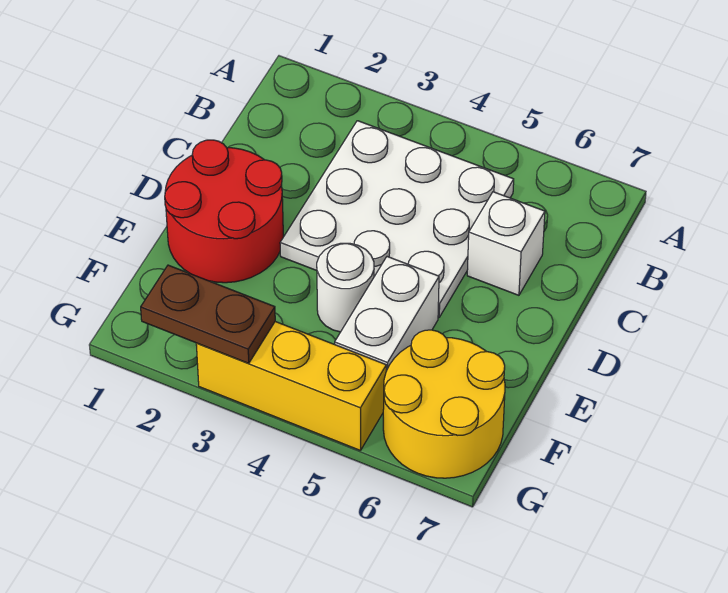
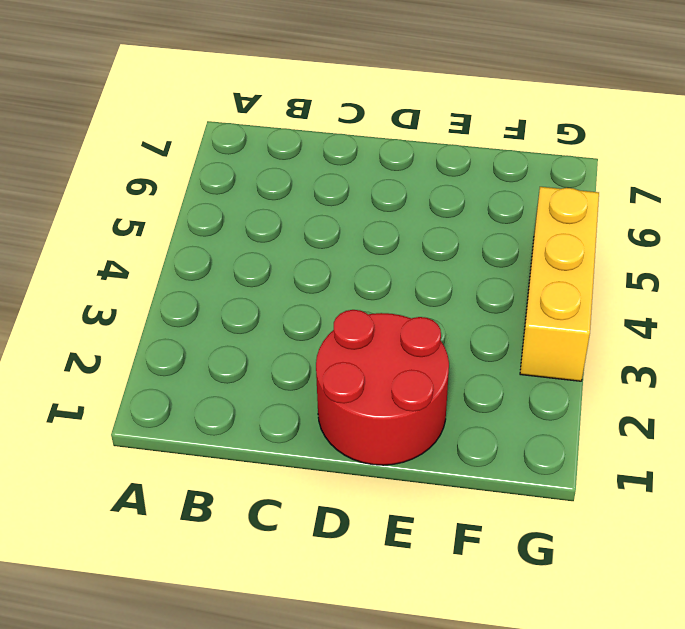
none -> white plate B3:D5 level 1
none -> white brick C6 level 1

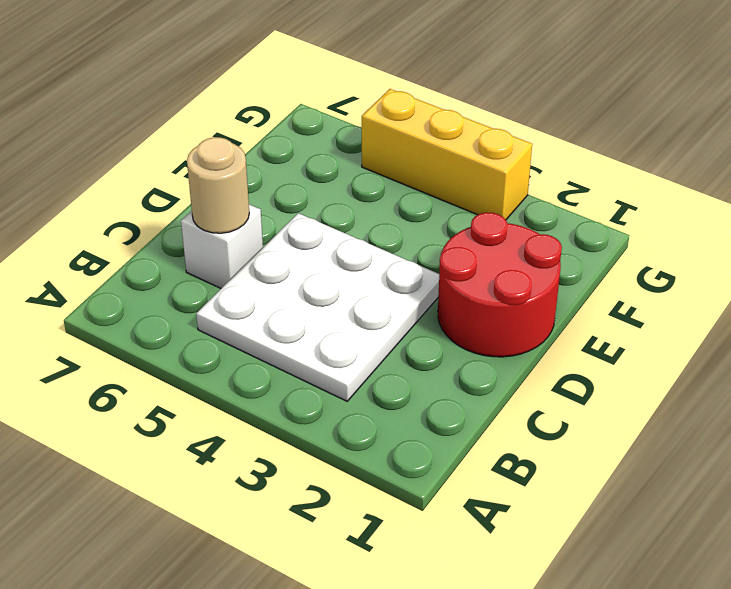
tan round brick C6 level 2 -> none
none -> white round brick E4 level 1
none -> white brick E5:F5 level 1

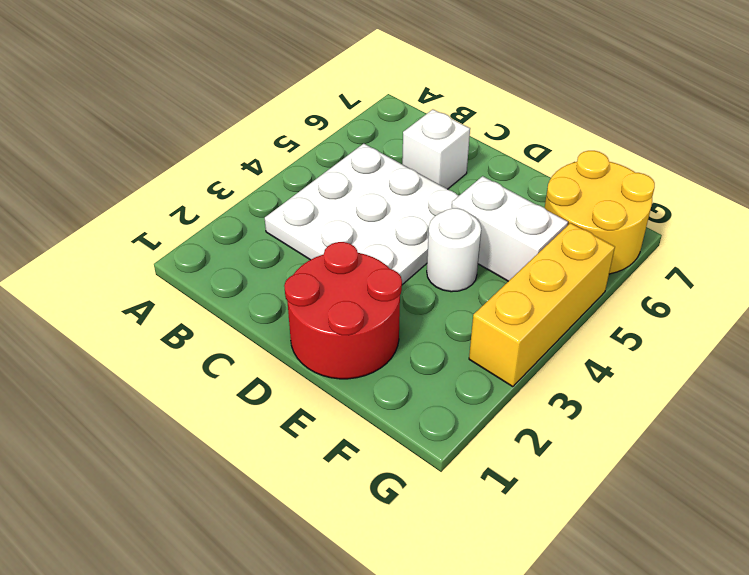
none -> brown plate G2:G3 level 2

